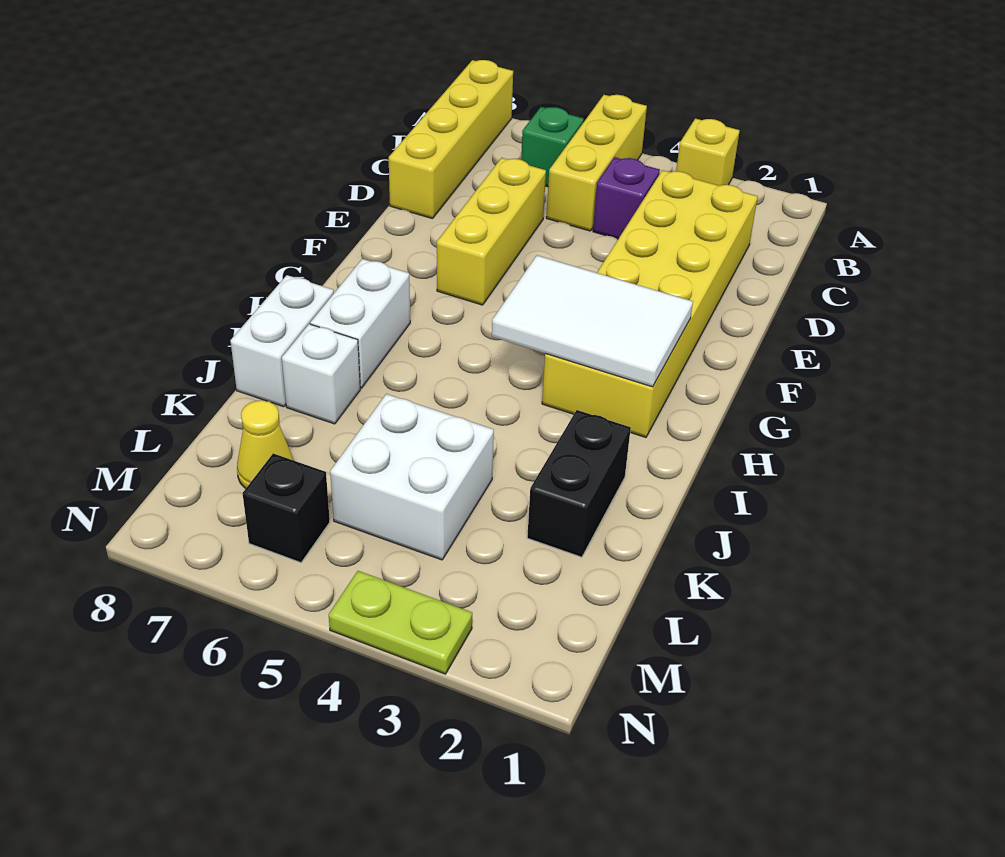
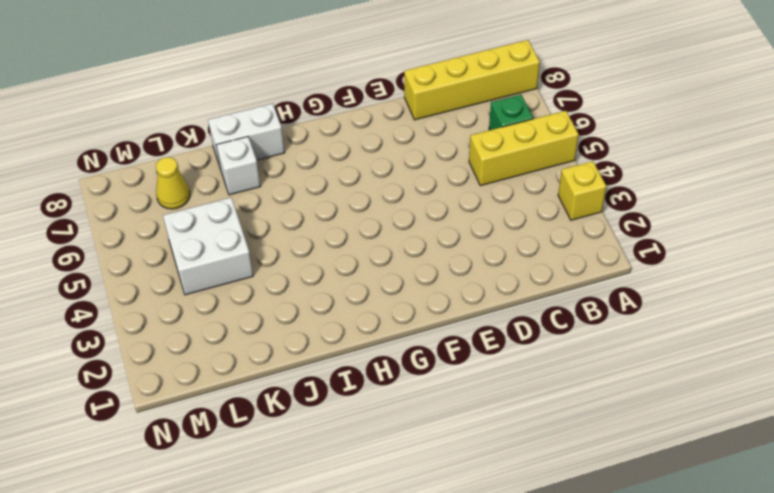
none -> yellow brick C2:H3 level 1
none -> purple brick C4 level 1
none -> yellow brick D6:F6 level 1

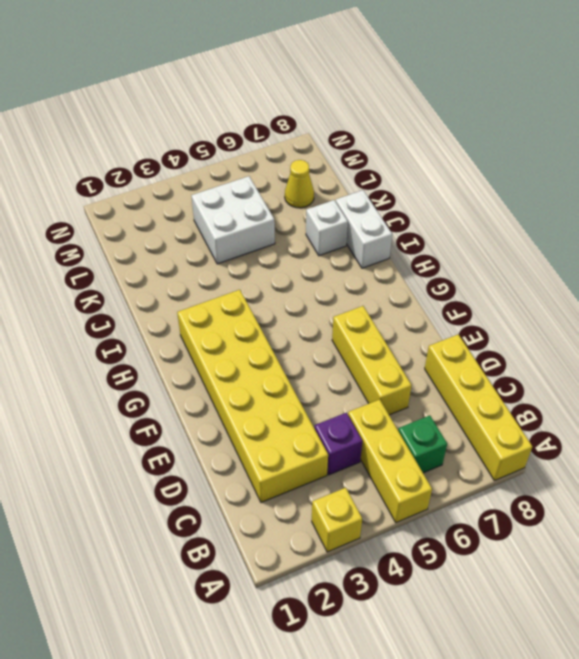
none -> white brick H7:I7 level 1
none -> black brick J2:K2 level 1
none -> black brick M6 level 1

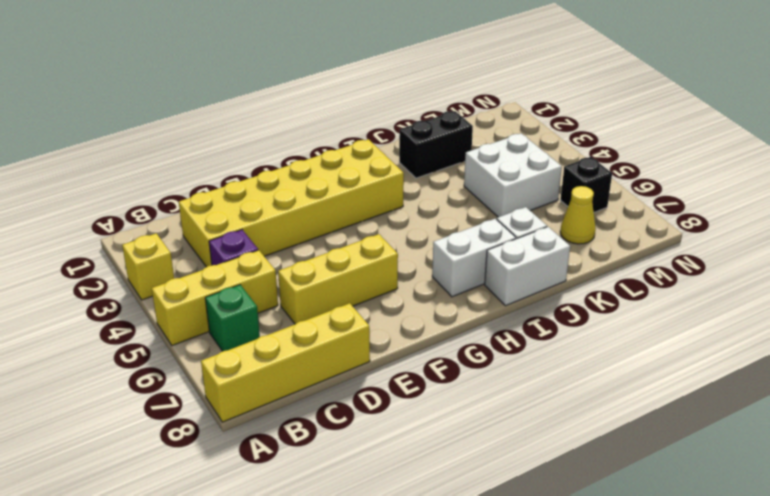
none -> lime plate N3:N4 level 1
none -> white tile G2:H4 level 2

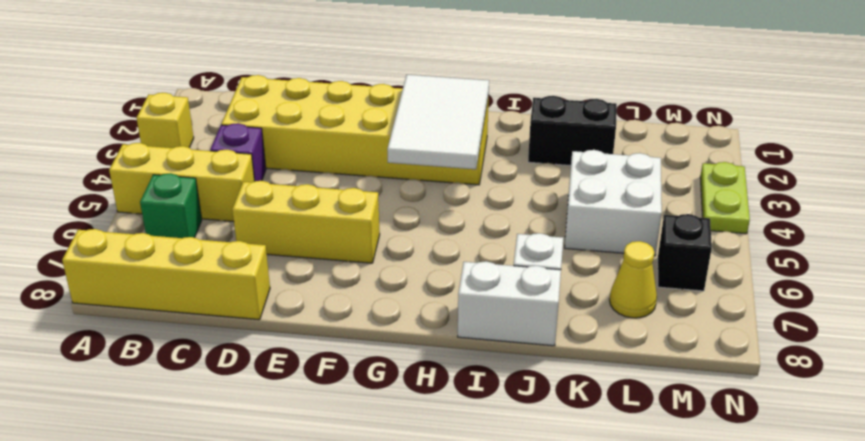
none -> white brick H7:I7 level 1

